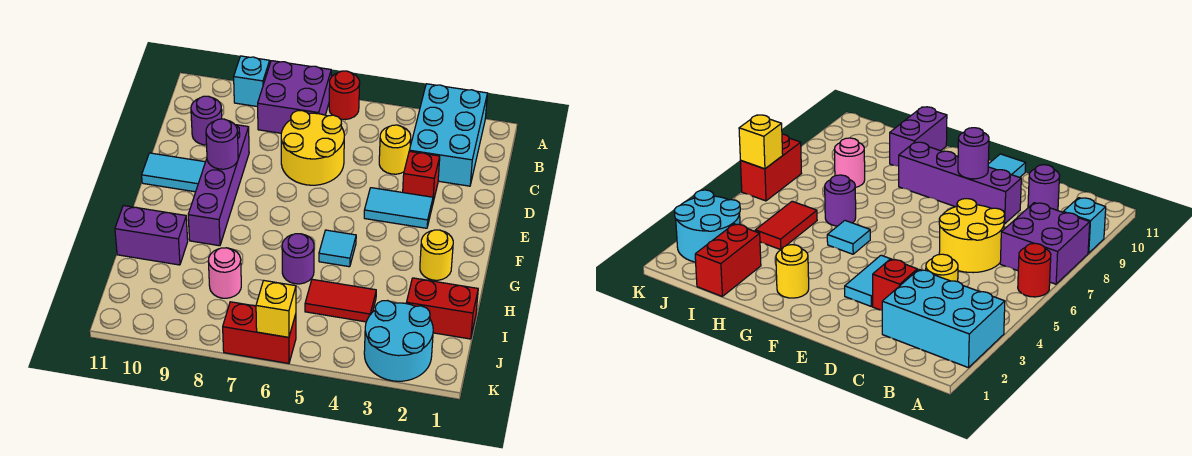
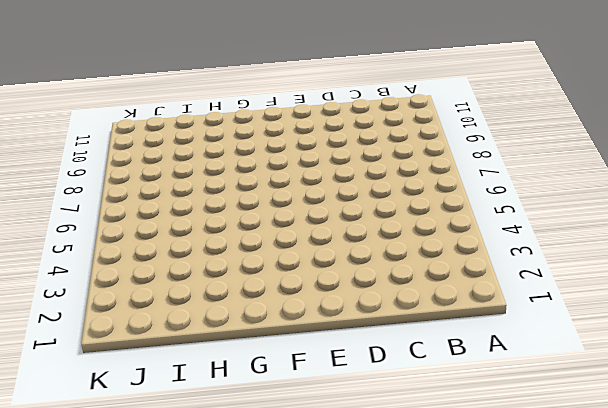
none -> cyan brick A2:C3 level 1
none -> red round brick A6 level 1
none -> purple brick A7:B8 level 1

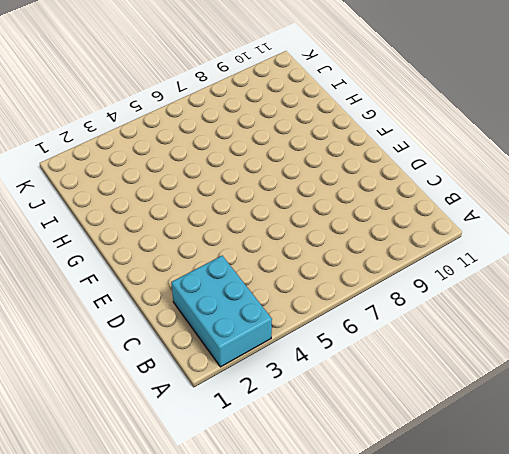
none -> red round brick A6 level 1
none -> purple brick A7:B8 level 1
none -> cyan brick A9 level 1

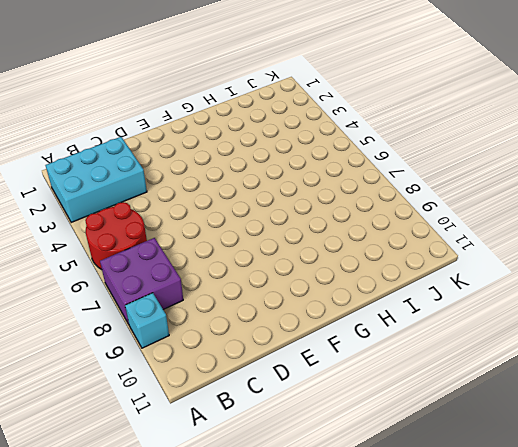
red round brick A5:B6 level 1 -> red round brick A6 level 1
none -> yellow round brick C4 level 1
none -> yellow round brick C6:D7 level 1
none -> purple round brick C10 level 1

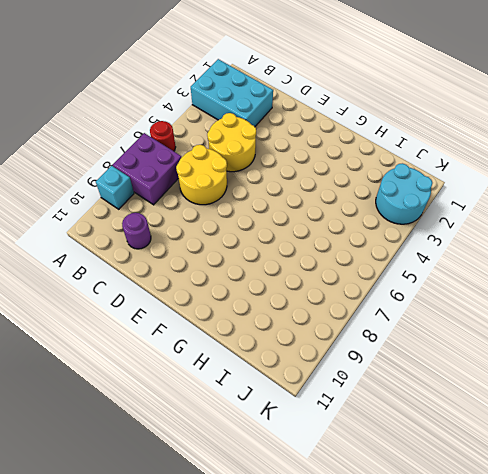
yellow round brick C4:D5 level 1 -> yellow round brick C4 level 1
none -> red brick D3 level 1
none -> purple brick D9:G9 level 1
none -> cyan tile E3:E4 level 1

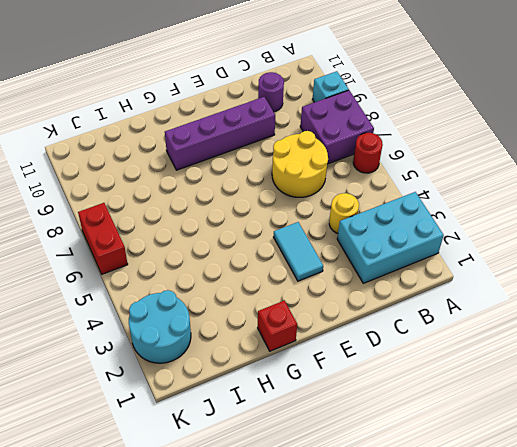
red brick G1 level 1 -> red brick D3 level 1
none -> cyan tile E10:E11 level 1
none -> yellow round brick G2 level 1
none -> cyan tile G5 level 1

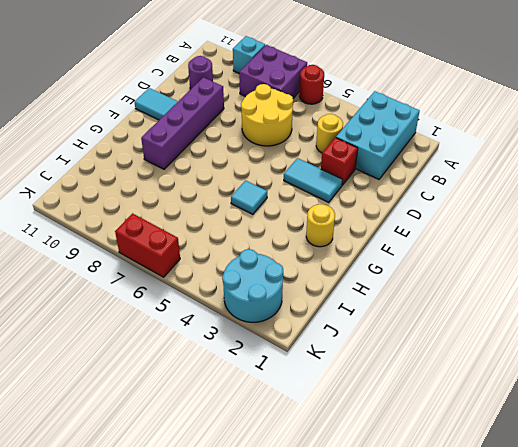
none -> purple round brick H6 level 1
none -> purple brick H10:H11 level 1
none -> red brick I1:I2 level 1

